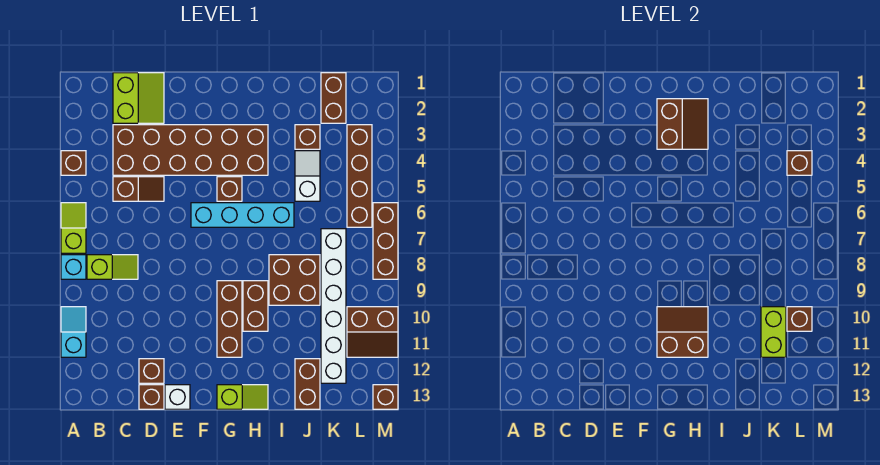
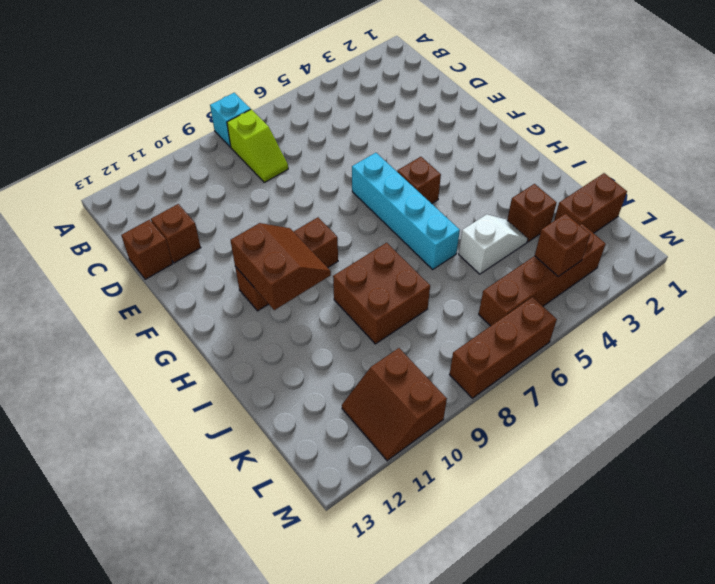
none -> brown brick A4 level 1
none -> lime slope A6:A7 level 1 top 7
none -> cyan slope A10:A11 level 1 top 11
none -> lime slope C1:D2 level 1 top C

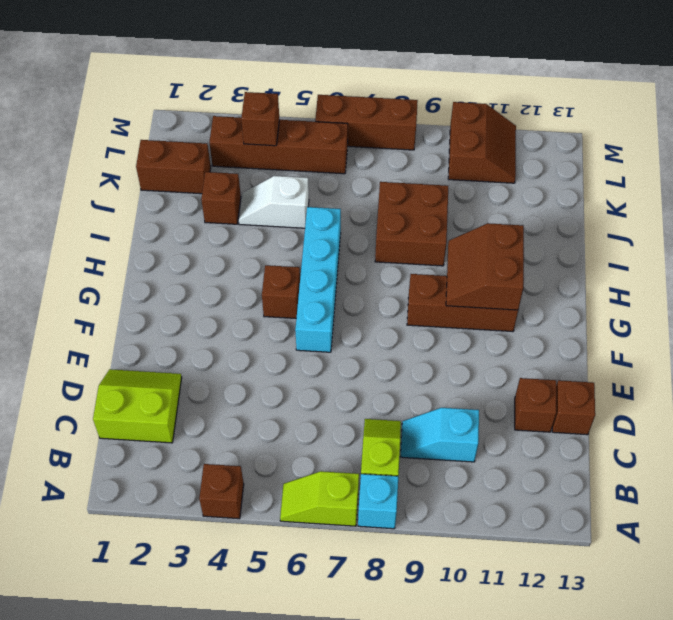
cyan slope C9:C10 level 1 top 10 -> cyan slope A10:A11 level 1 top 11
none -> brown brick C3:H4 level 1
none -> brown slope C5:D5 level 1 top C
none -> white brick E13 level 1
none -> lime slope G13:H13 level 1 top G

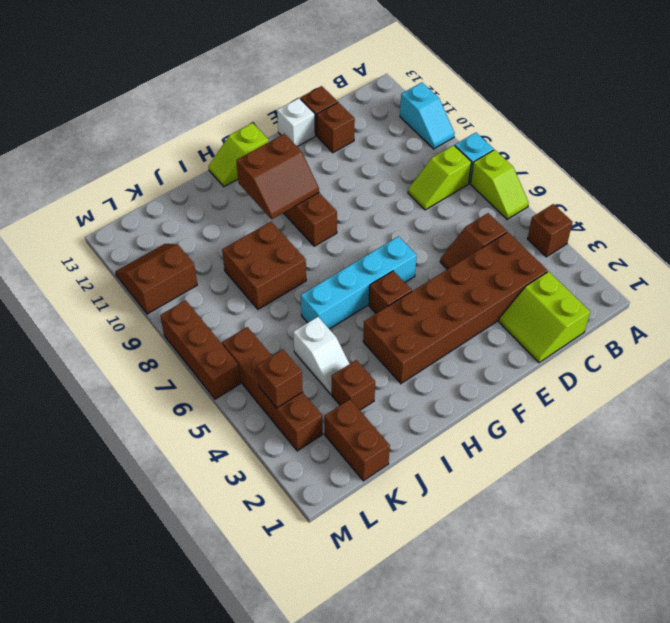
none -> brown brick H9:H10 level 1
none -> brown brick J12:J13 level 1
none -> white brick K7:K12 level 1
none -> brown brick M13 level 1

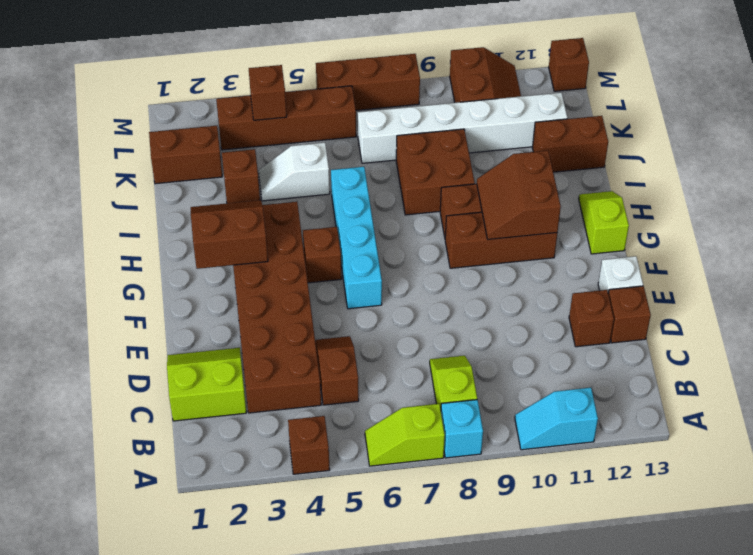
none -> lime brick K10:K11 level 2
none -> brown brick L10 level 2

